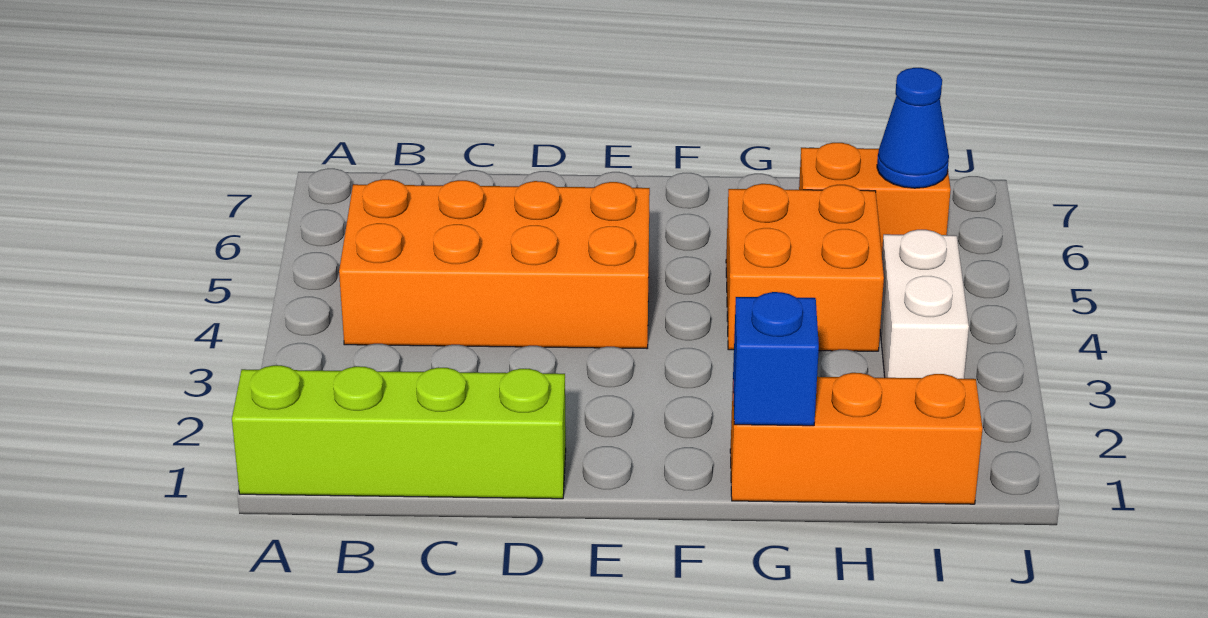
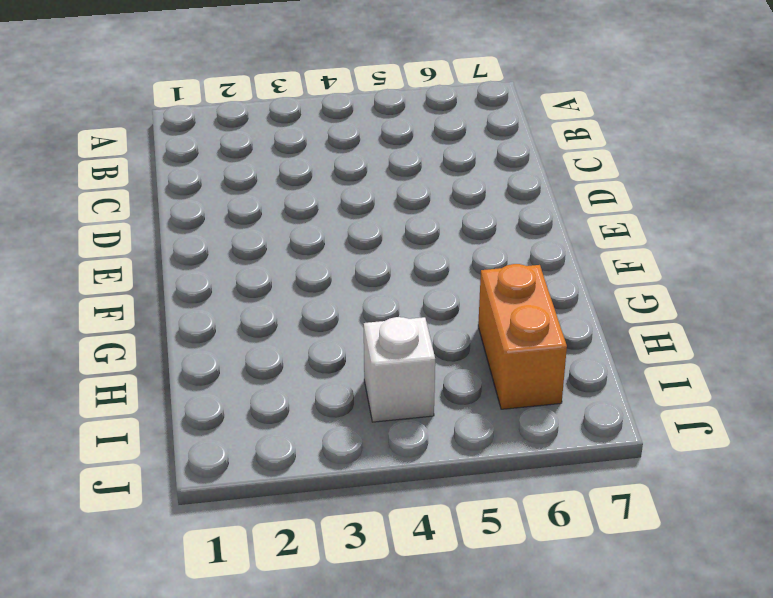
white brick I4 level 1 -> white brick I3:I4 level 1
none -> lime brick A1:D1 level 1
none -> orange brick B4:E5 level 1

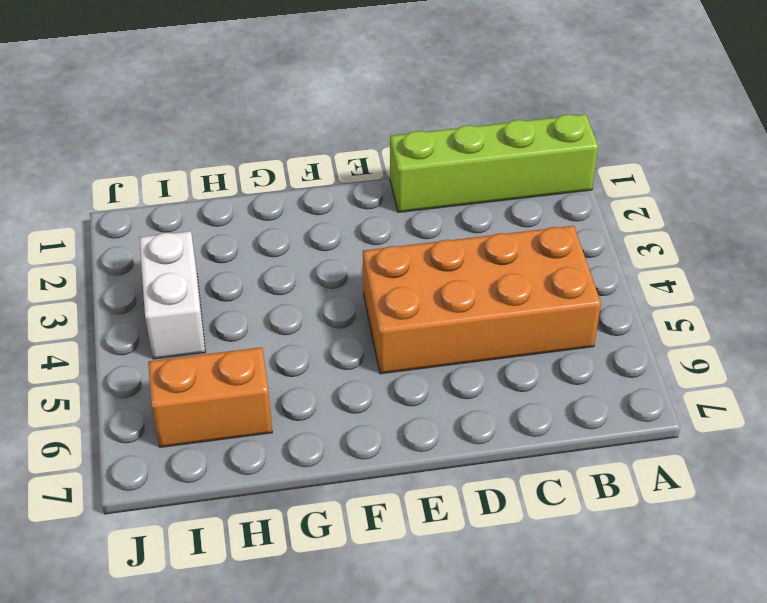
none -> orange brick G1:I1 level 1
none -> orange brick G4:H5 level 1

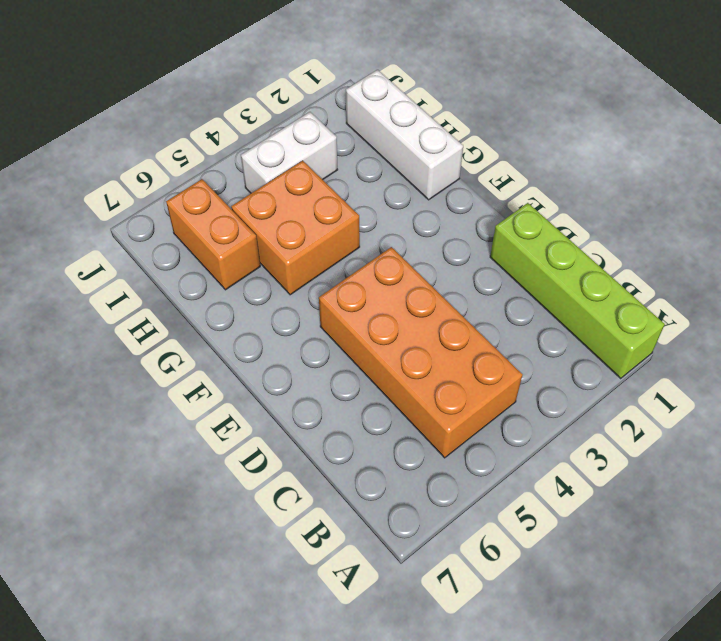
white brick G1:I1 level 1 -> orange brick G1:I1 level 1
none -> blue brick G1 level 2
none -> blue cone I6 level 2

